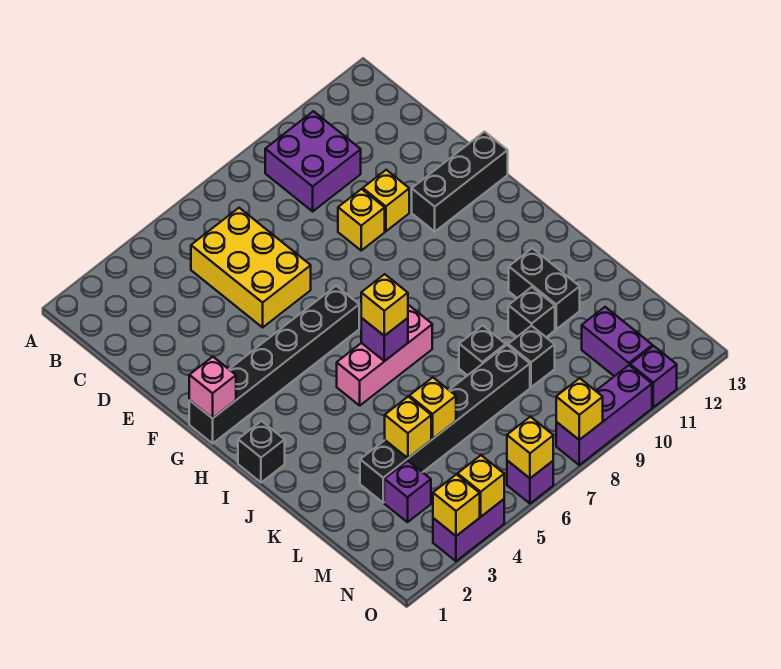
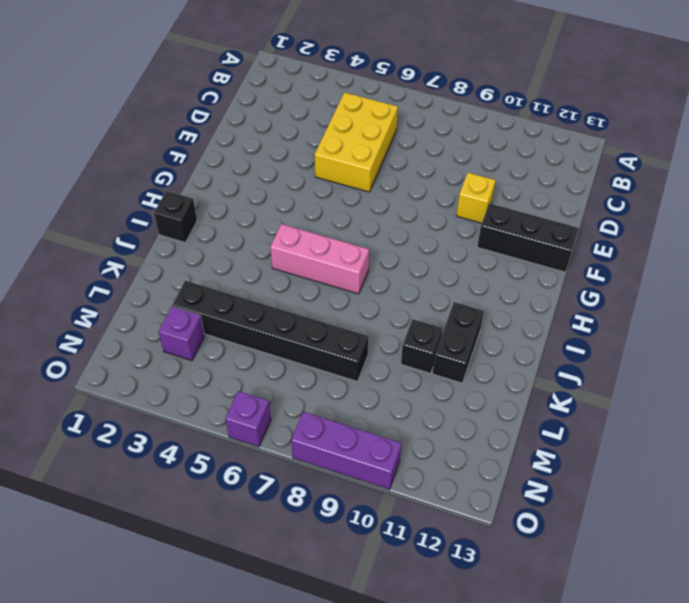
none -> purple brick B9:C10 level 1
none -> yellow brick E9 level 1
none -> black brick G1:G6 level 1

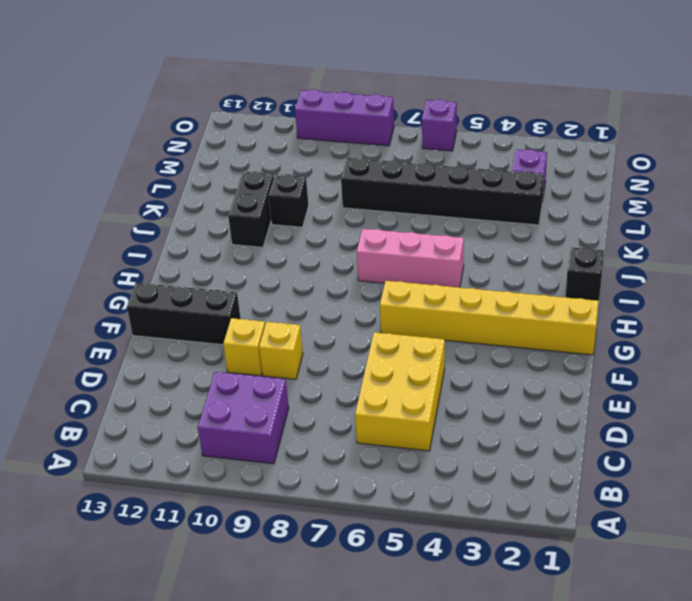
yellow brick G1:G6 level 1 -> black brick G1:G6 level 1
none -> black brick K8 level 1
none -> black brick L9 level 1
none -> purple brick M11:N11 level 1

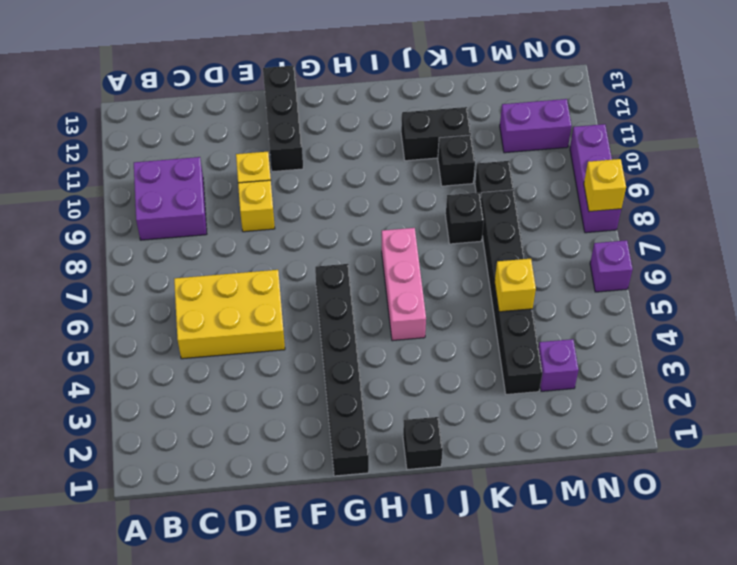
none -> purple brick O3:O4 level 1
none -> purple brick O11 level 1
none -> pink brick G1 level 2

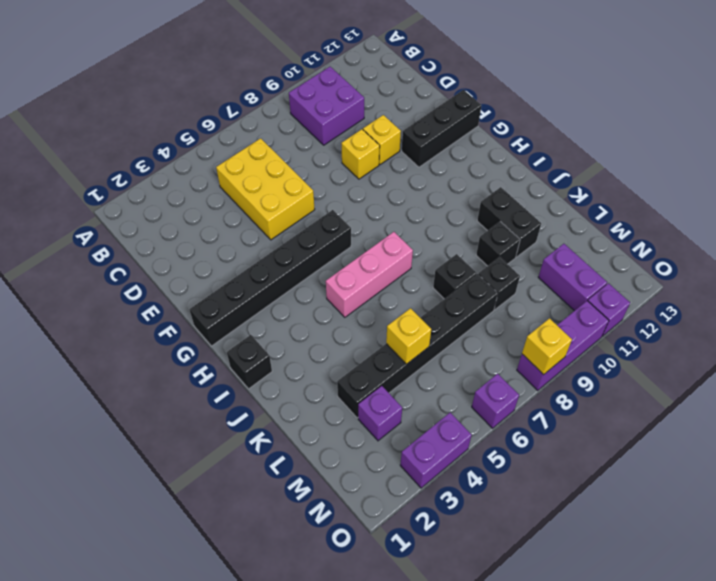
none -> pink brick G1 level 2
none -> purple brick I6 level 2
none -> yellow brick L4 level 2

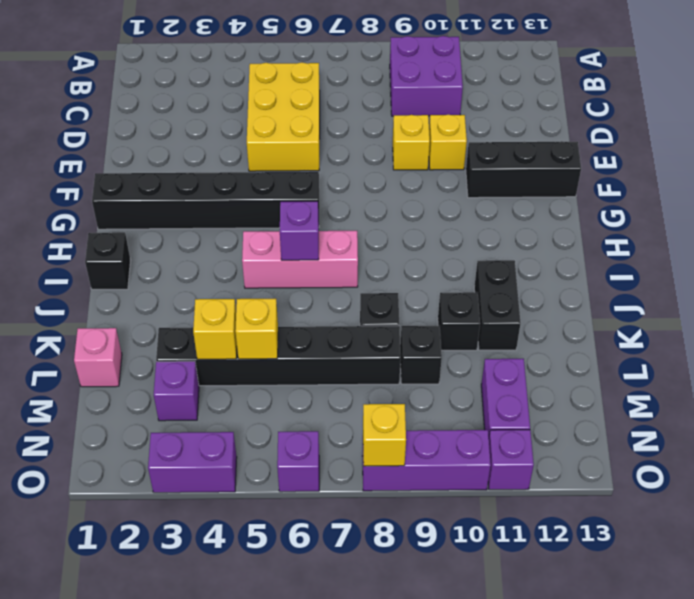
pink brick L1 level 1 -> pink brick G1 level 2
none -> yellow brick O3 level 2
none -> yellow brick O4 level 2
none -> yellow brick O6 level 2

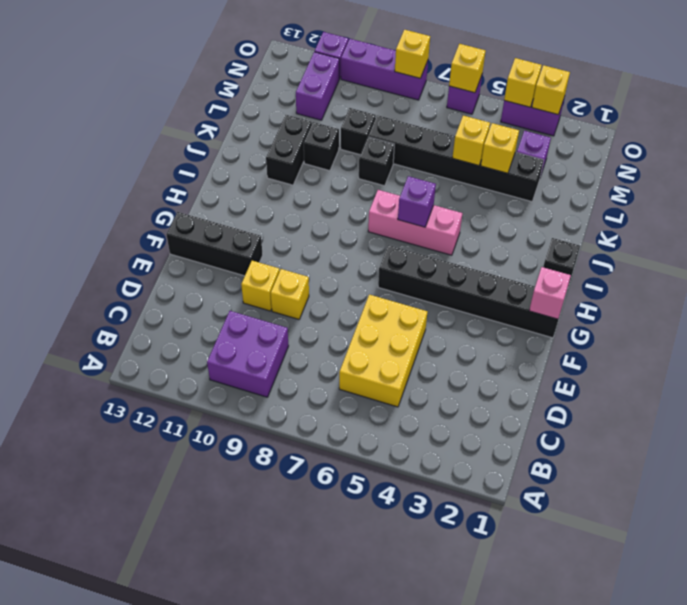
none -> yellow brick I6 level 3

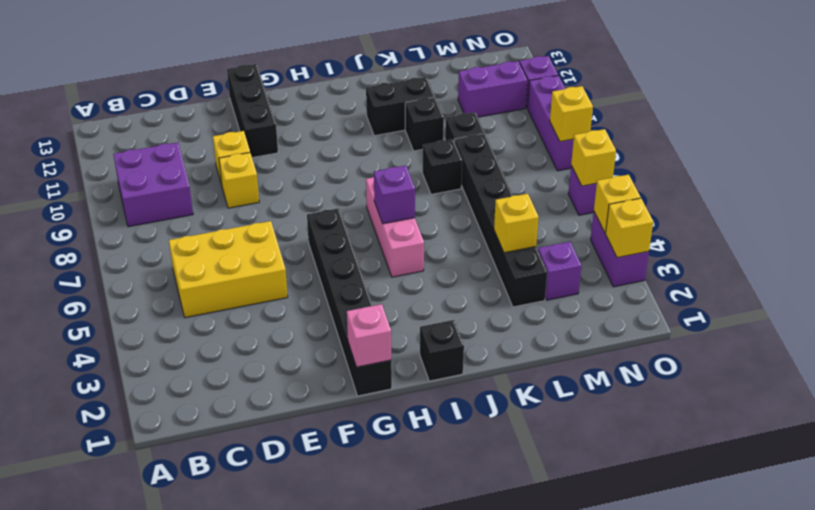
none -> yellow brick L5 level 2
none -> yellow brick I6 level 3

